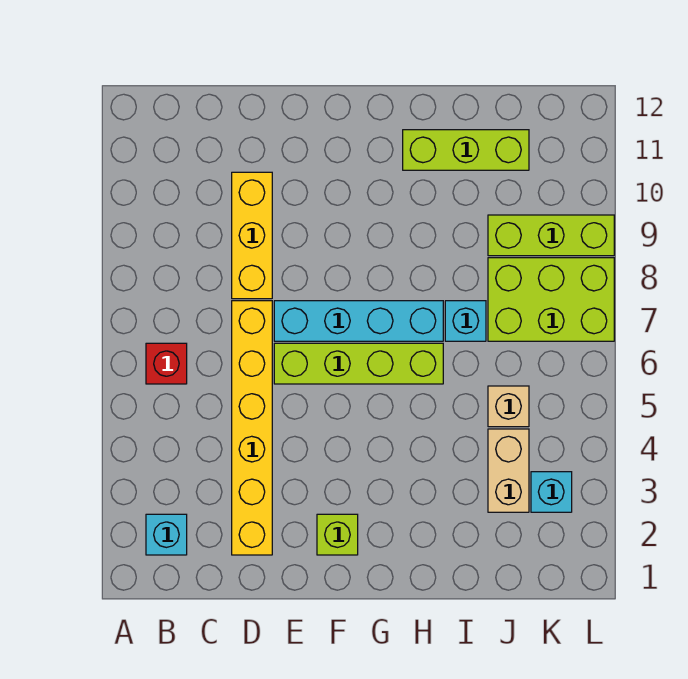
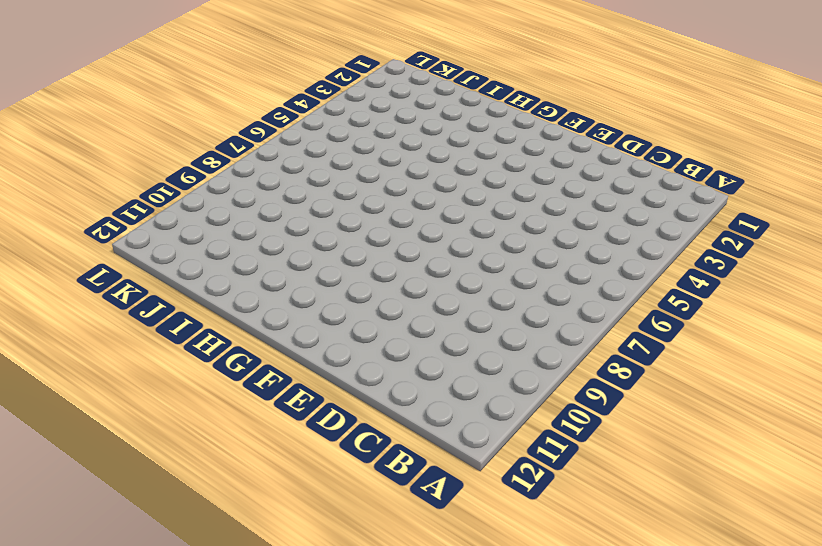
none -> cyan brick B2 level 1
none -> red brick B6 level 1
none -> yellow brick D2:D7 level 1

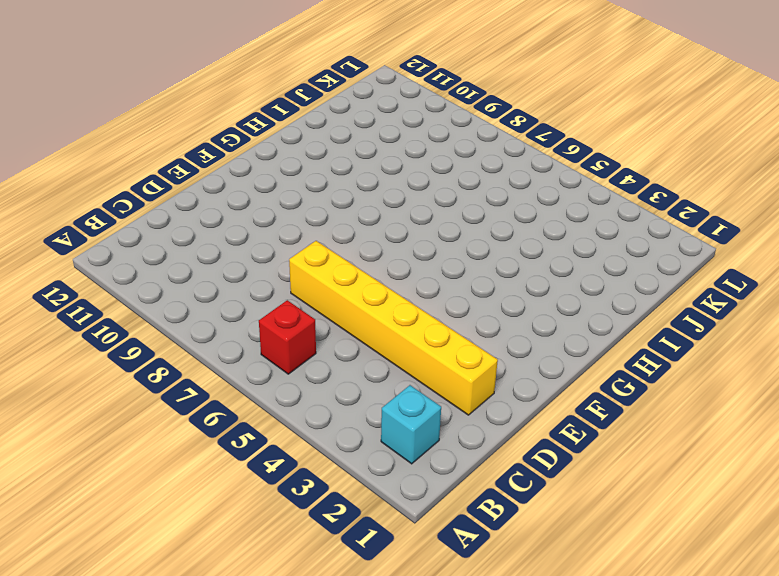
none -> yellow brick D8:D10 level 1
none -> lime brick E6:H6 level 1
none -> cyan brick E7:H7 level 1

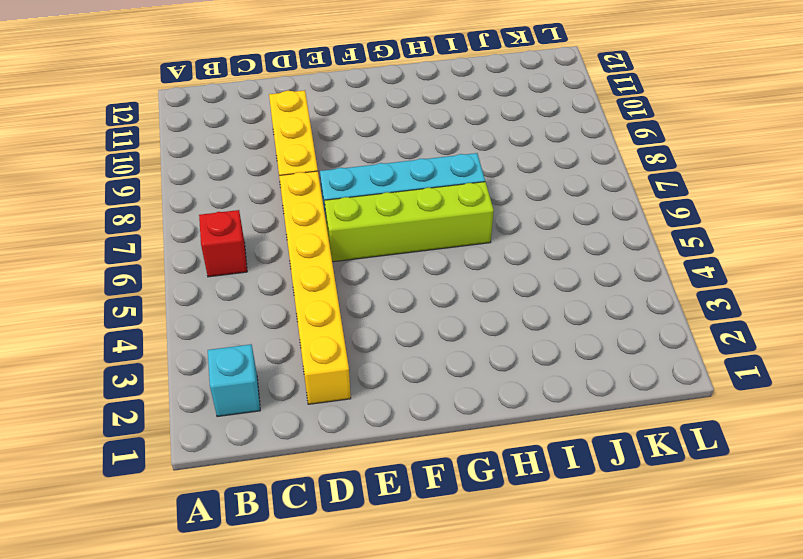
none -> lime brick F2 level 1
none -> lime brick H11:J11 level 1
none -> cyan brick I7 level 1

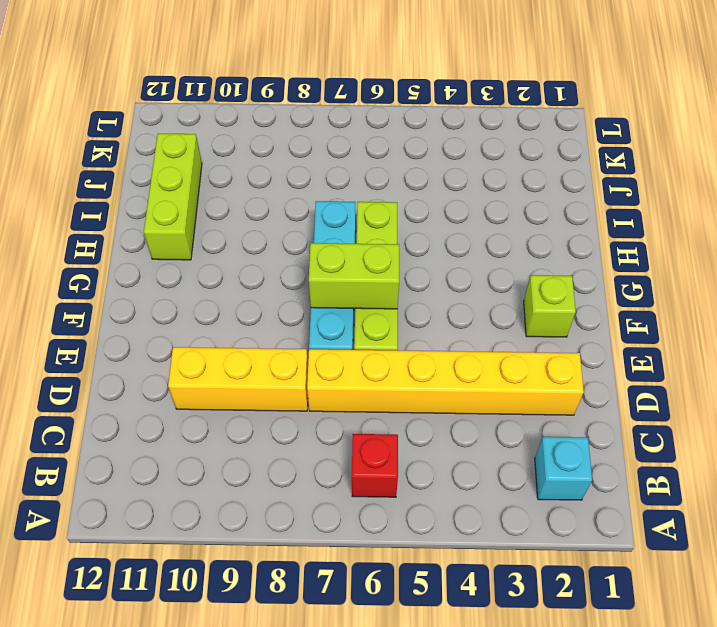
lime brick F6:F7 level 2 -> none
none -> cyan brick I7 level 1
none -> tan brick J3:J4 level 1
none -> tan brick J5 level 1

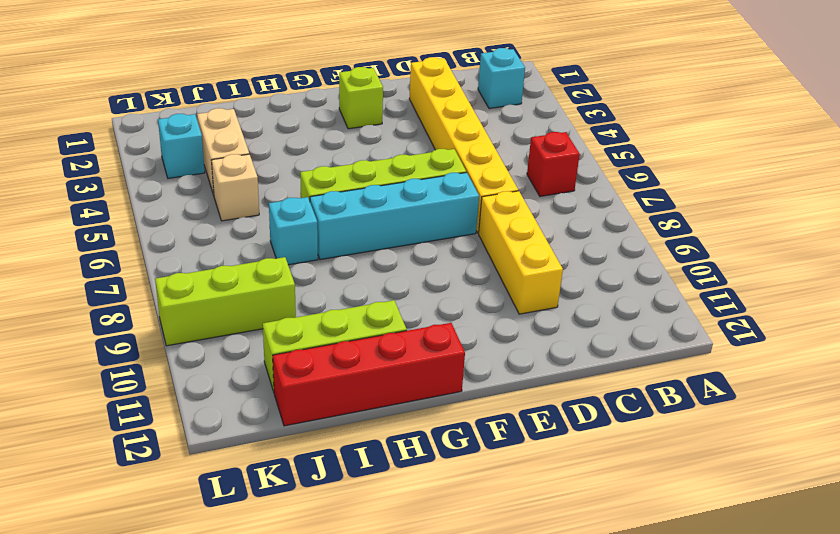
red brick G12:J12 level 1 -> none
none -> lime brick J7:L8 level 1

